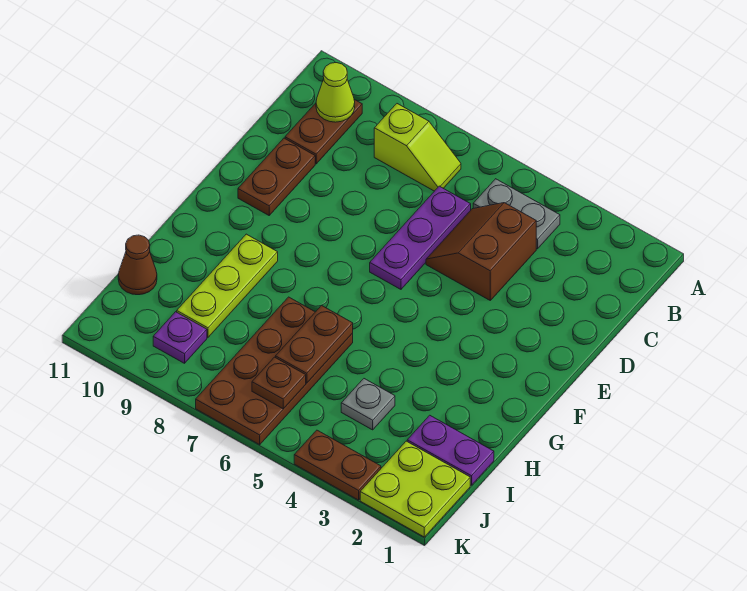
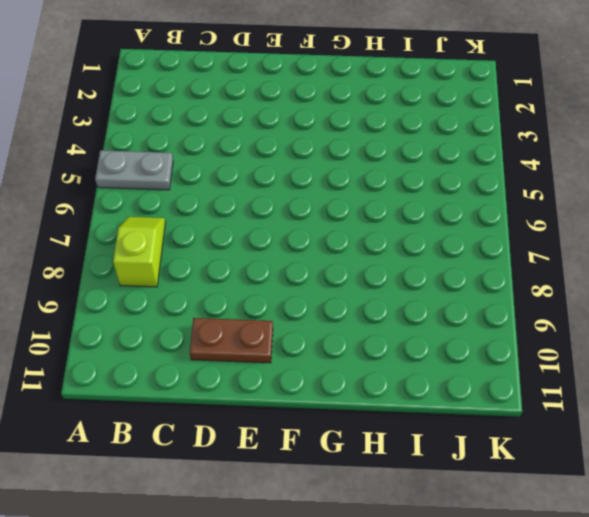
grey plate A5:B5 level 1 -> grey plate B4:B5 level 1
none -> brown plate B10:C10 level 1
none -> brown slope C4:D5 level 1 top 4
none -> purple plate C6:E6 level 1

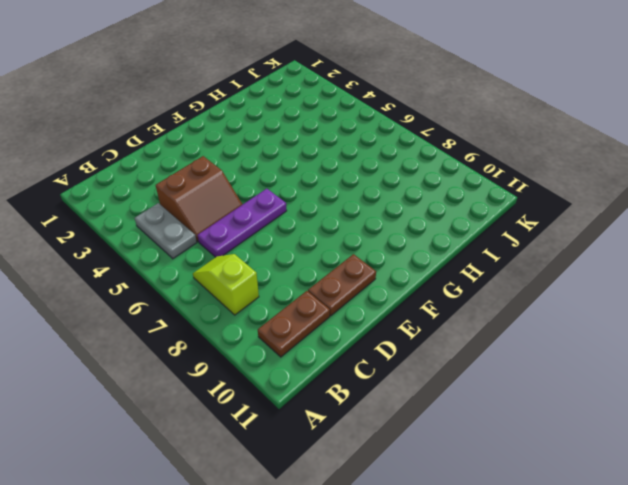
none -> lime plate G9:I9 level 1
none -> brown plate H6:K7 level 1
none -> purple plate I1:I2 level 1

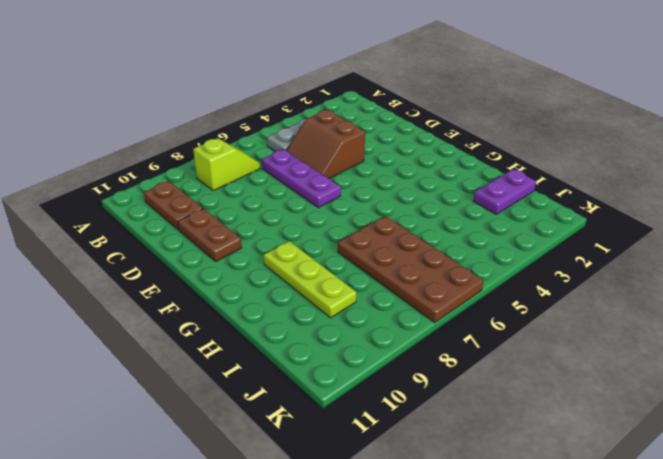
none -> grey plate I4 level 1
none -> brown cone I11 level 1
none -> lime plate J1:K2 level 1

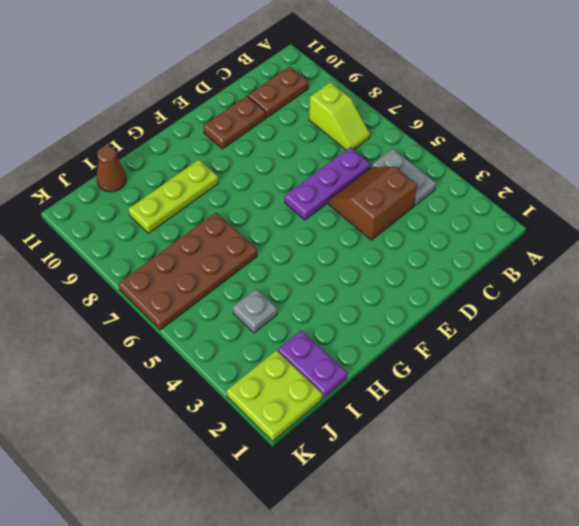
none -> purple plate J9 level 1
none -> brown plate K3:K4 level 1
none -> lime cone B10 level 2

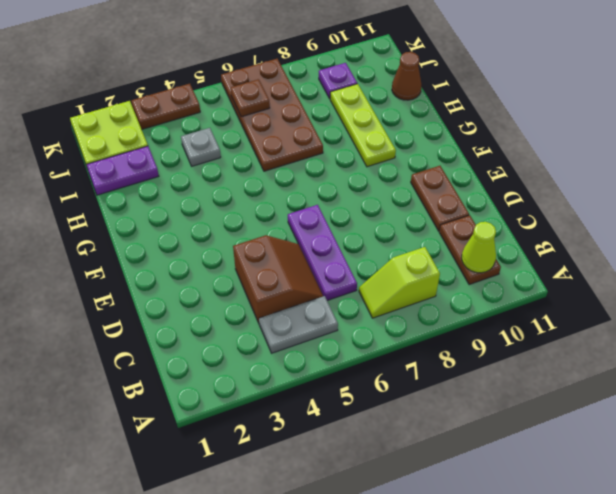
none -> brown plate H6:I6 level 2

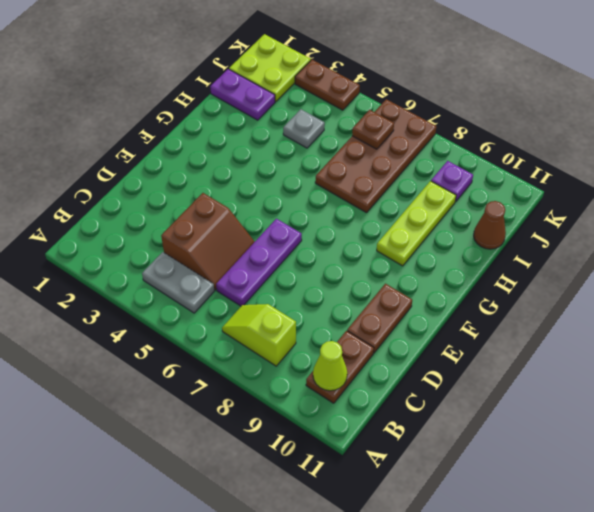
none -> brown plate H6:I6 level 2

